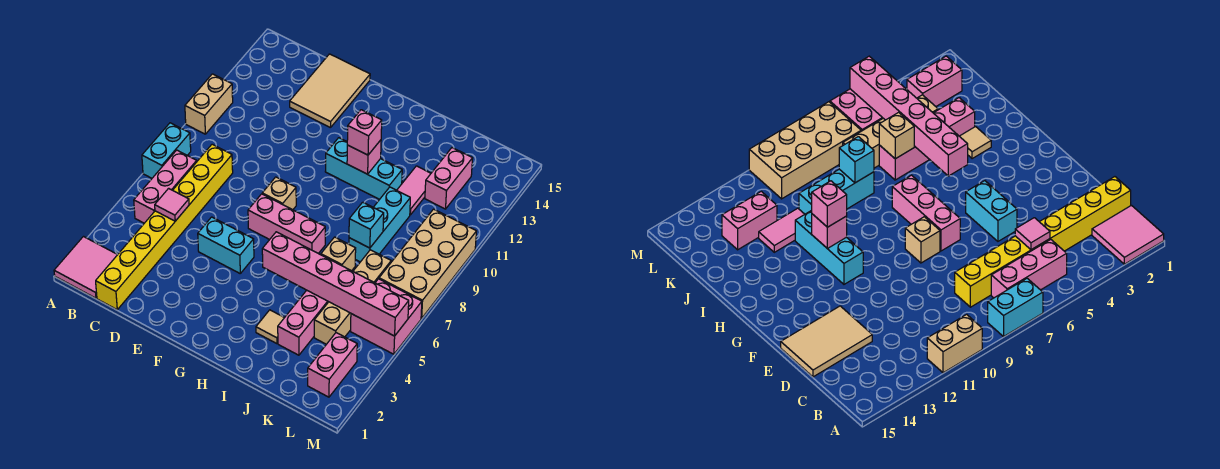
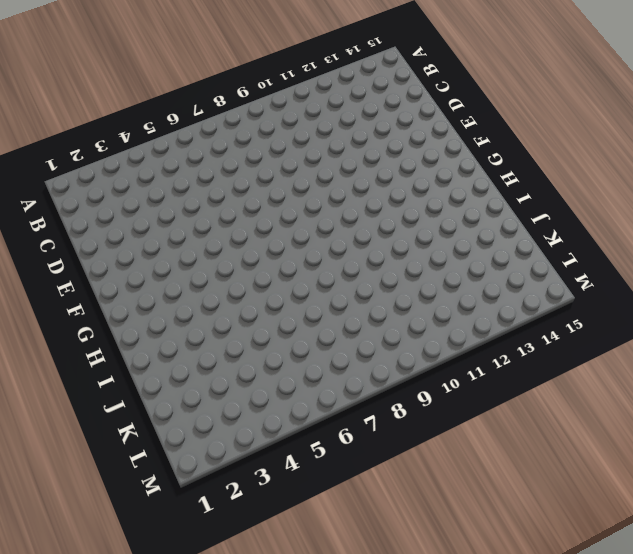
none -> pink tile A1:B2 level 1
none -> cyan brick A7:A8 level 1
none -> tan brick A10:A11 level 1

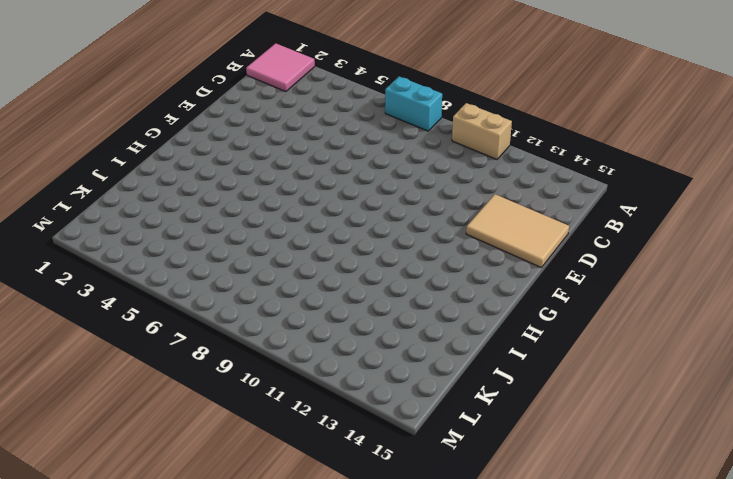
none -> pink brick B5:B7 level 1
none -> yellow brick C1:C8 level 1
none -> cyan brick E5:F5 level 1

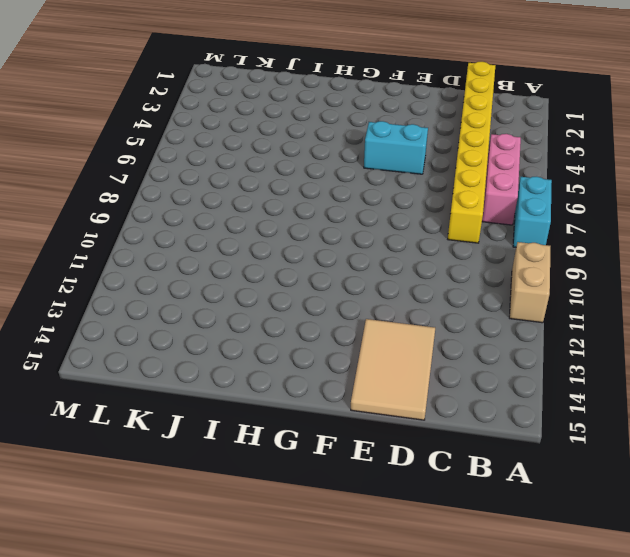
none -> pink tile A1:B2 level 1
none -> pink brick F7:H7 level 1
none -> tan brick F8 level 1

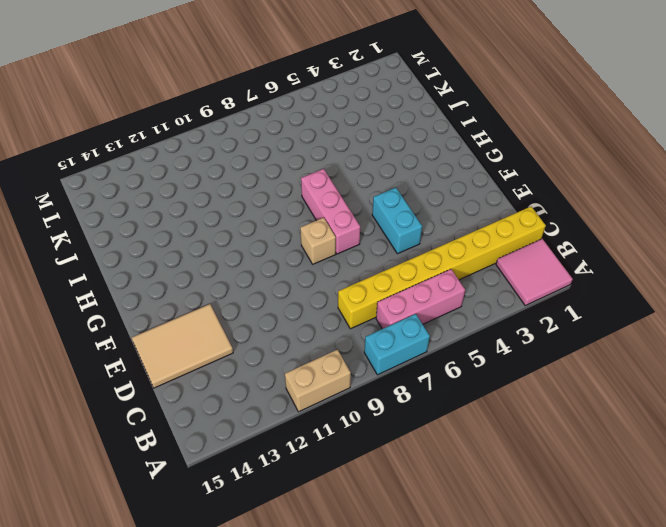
none -> cyan brick G11:I11 level 1
none -> tan tile I3 level 1
none -> pink brick J3:J6 level 1

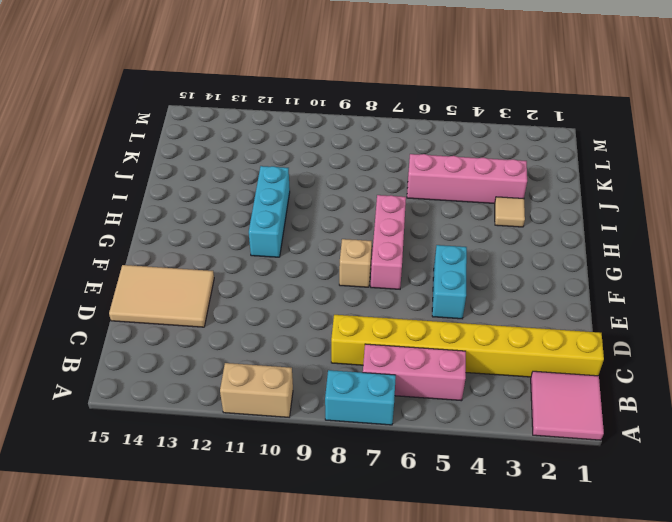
none -> cyan brick J8:J10 level 1
none -> pink tile J11:J12 level 1
none -> tan brick K4:K7 level 1

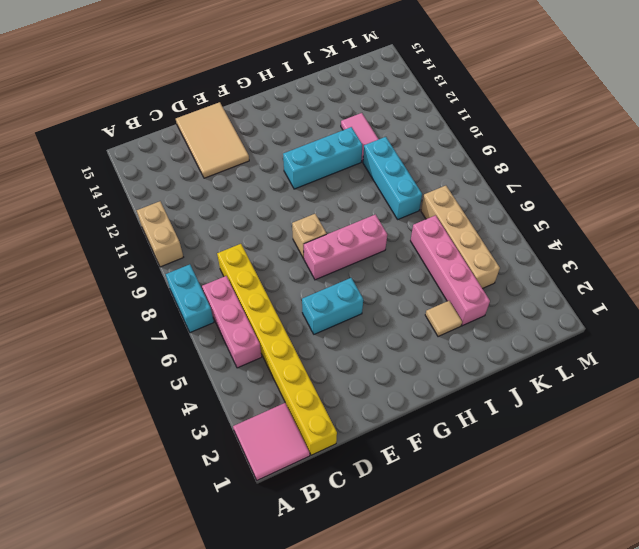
none -> pink brick K12:K13 level 1
none -> pink brick L2:L3 level 1
none -> pink brick L5:M6 level 1

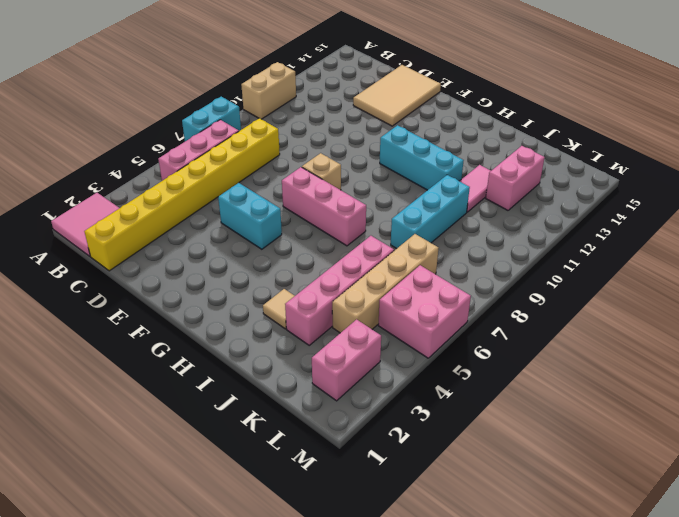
none -> tan brick L7:M10 level 1
none -> pink tile C5 level 2
none -> pink brick H5:M5 level 2

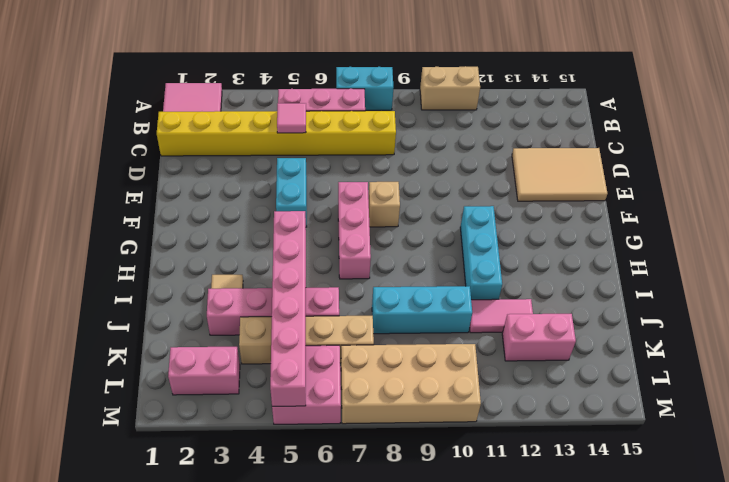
none -> pink brick H11 level 2
none -> tan brick J6 level 2
none -> cyan brick J8 level 2

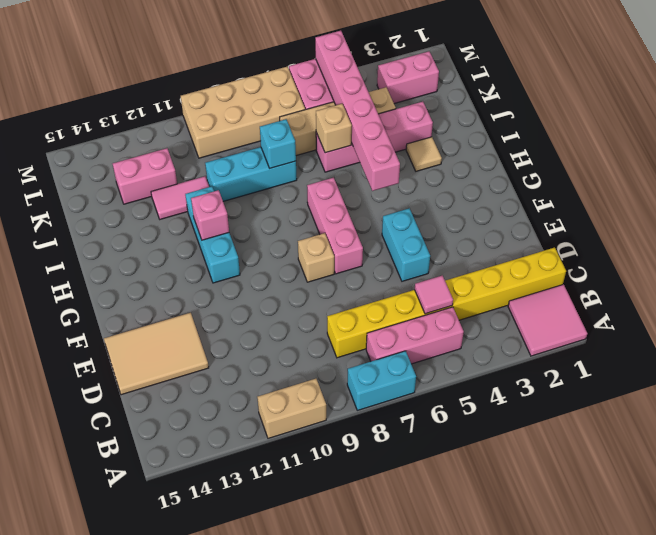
none -> pink brick H11 level 3

